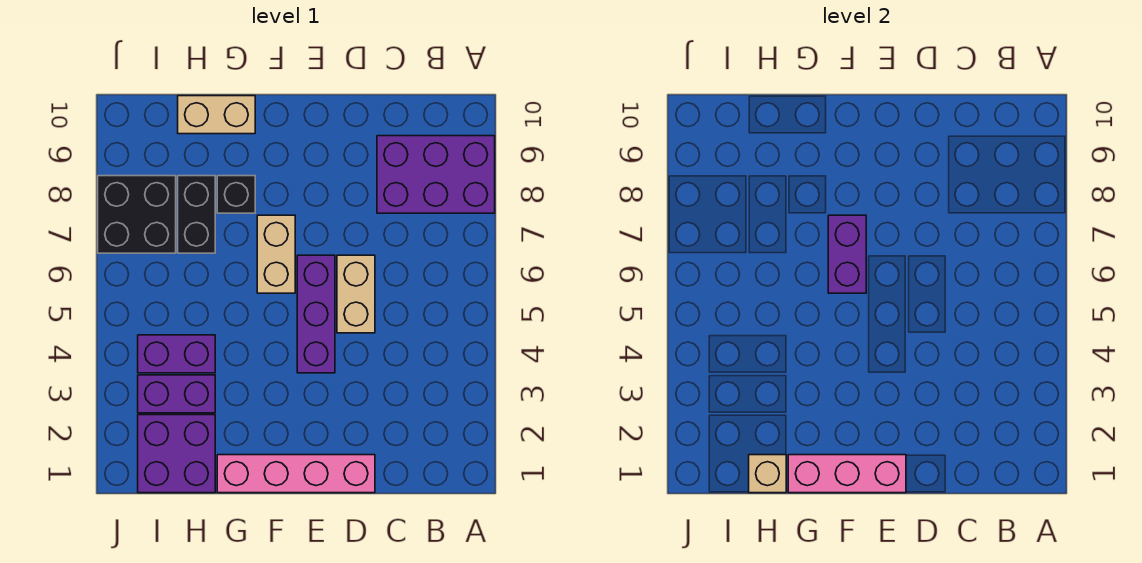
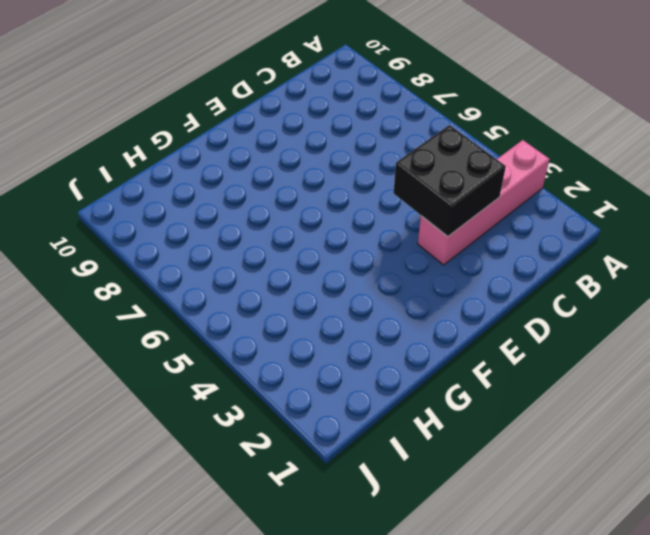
pink brick A3:D3 level 1 -> pink brick D1:G1 level 1
black brick C3:D4 level 2 -> black brick I7:J8 level 1
none -> purple brick A8:C9 level 1
none -> tan brick D5:D6 level 1
none -> purple brick E4:E6 level 1

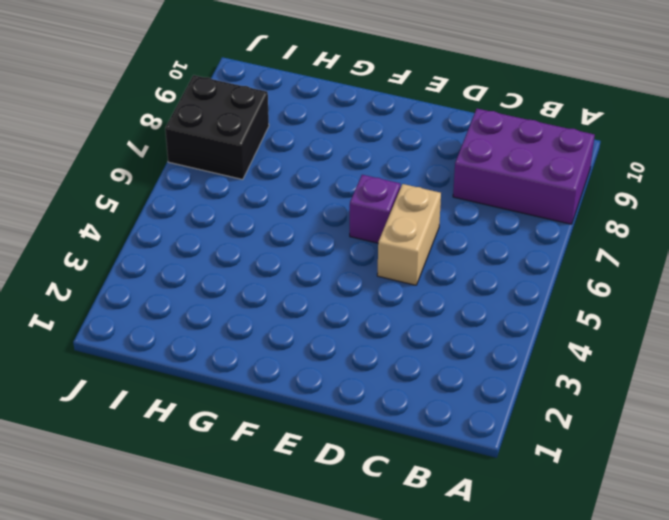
purple brick E6 level 1 -> purple brick E4:E6 level 1
none -> pink brick D1:G1 level 1
none -> tan brick F6:F7 level 1
none -> black brick G8 level 1

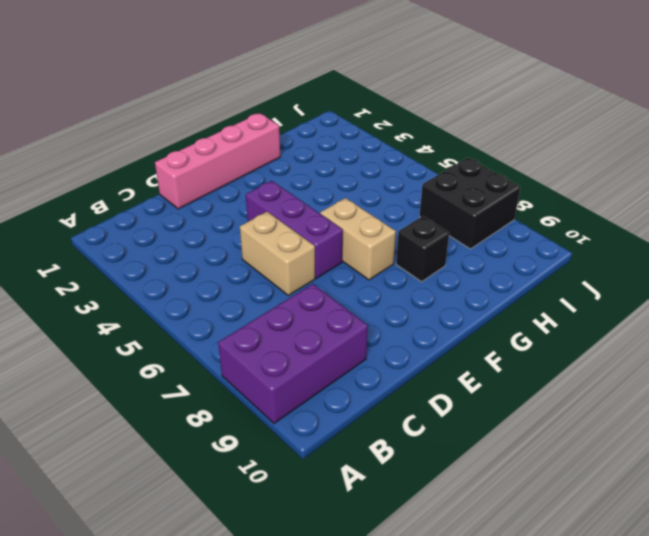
none -> tan brick G10:H10 level 1
none -> purple brick H1:I2 level 1
none -> purple brick H3:I3 level 1

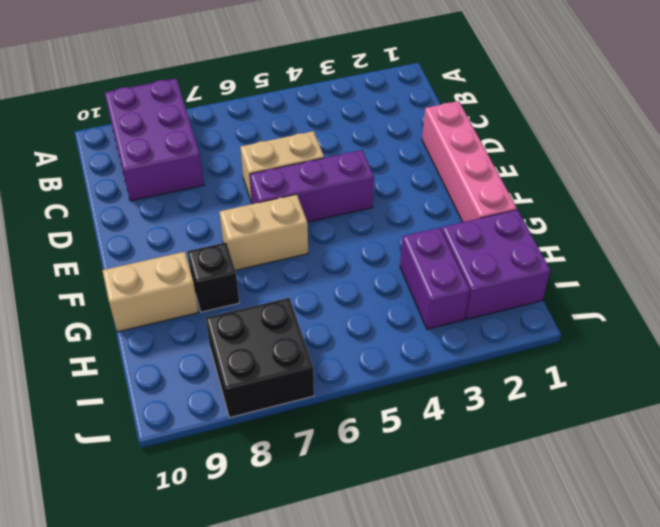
tan brick G9:G10 level 1 -> tan brick G10:H10 level 1
none -> purple brick H4:I4 level 1
none -> black brick H7:H8 level 1
none -> pink brick E1:G1 level 2

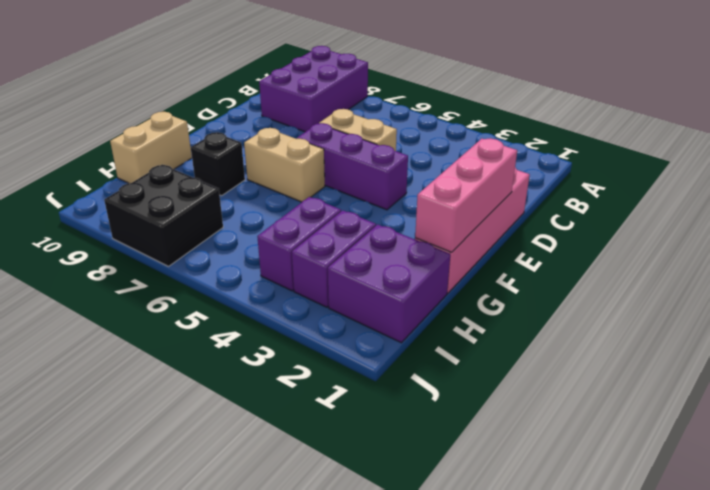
none -> black brick H7:H8 level 1
none -> purple brick F6:F7 level 2
none -> tan brick H1 level 2

